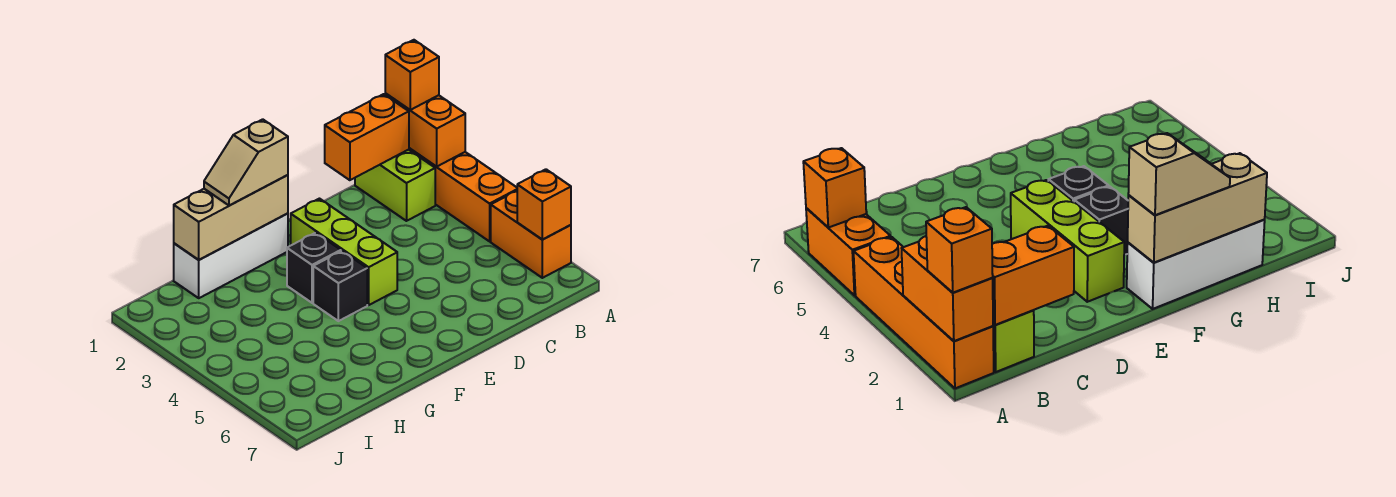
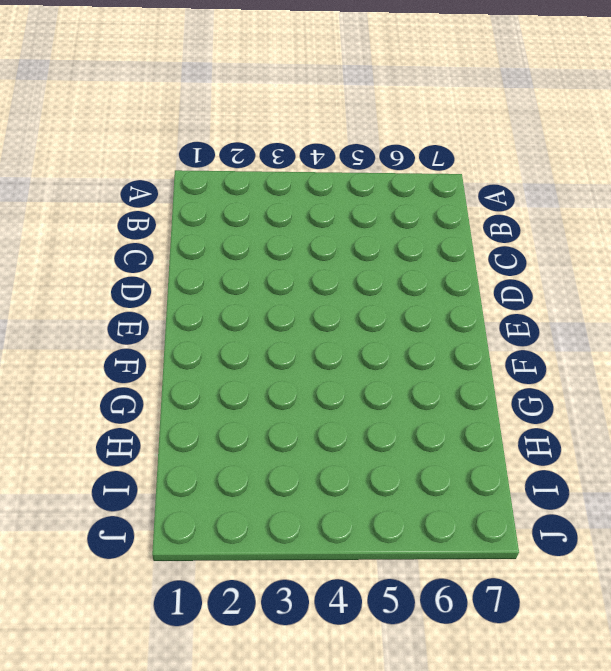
none -> orange brick A1:A4 level 1
none -> orange brick A5:A6 level 1
none -> lime brick B1:B2 level 1

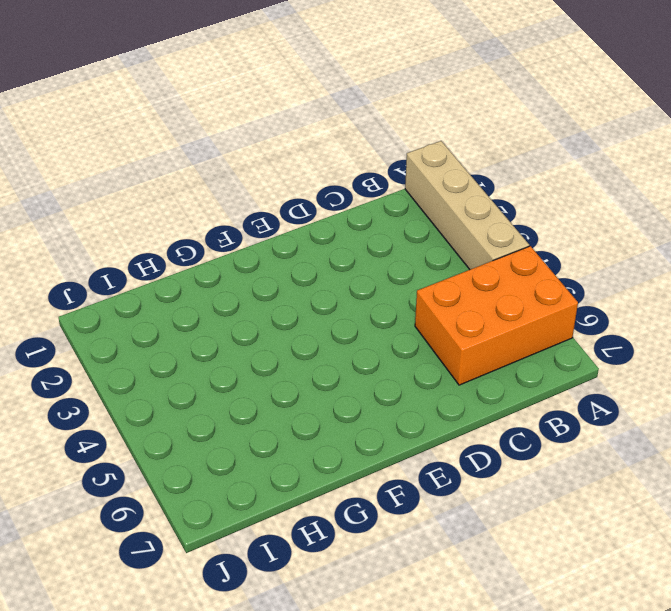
tan brick A1:A4 level 1 -> orange brick A1:A4 level 1
orange brick A5:C6 level 1 -> orange brick A5:A6 level 1
none -> lime brick B1:B2 level 1
none -> lime brick E2:E4 level 1
none -> white brick F1:H1 level 1

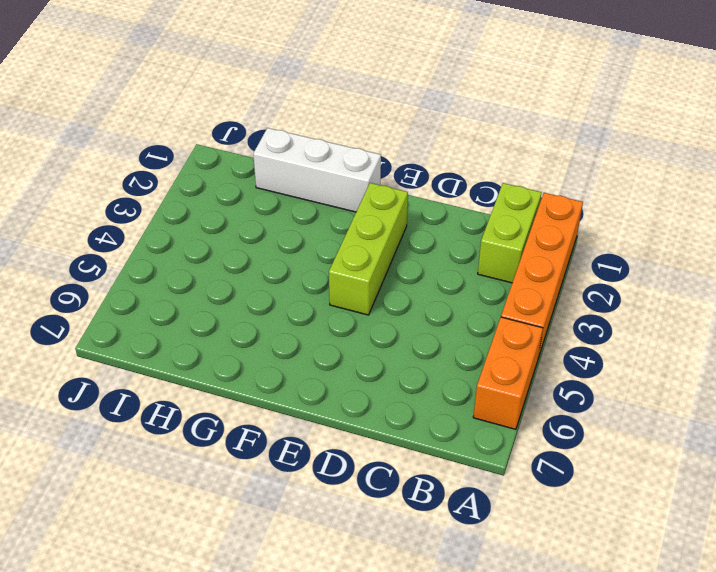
none -> black brick F3 level 1
none -> black brick F4 level 1
none -> orange brick A1:A2 level 2

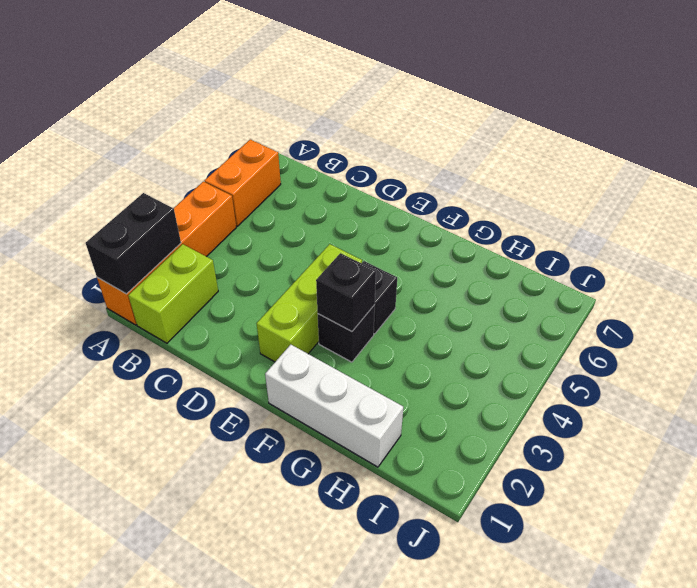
black brick A1:A2 level 2 -> orange brick A1:A2 level 2
black brick F3 level 2 -> none
none -> orange brick A6 level 2
none -> orange brick B1:C1 level 2
none -> tan brick F1:H1 level 2

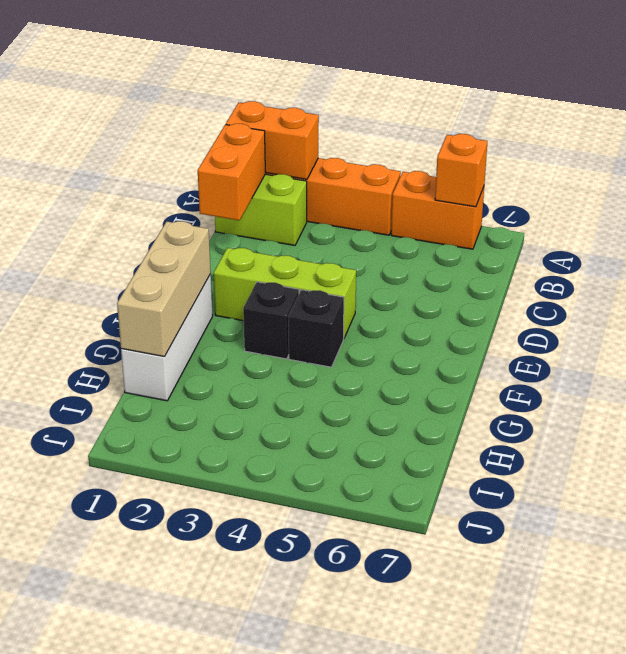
none -> orange brick A1 level 3
none -> tan slope F1:G1 level 3 top F

